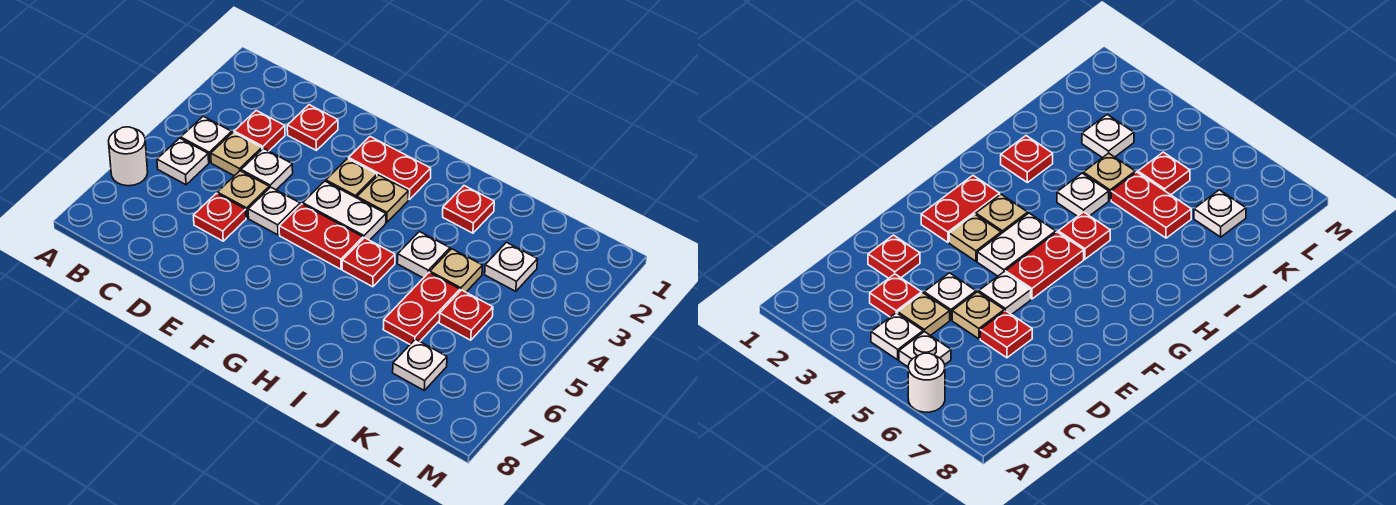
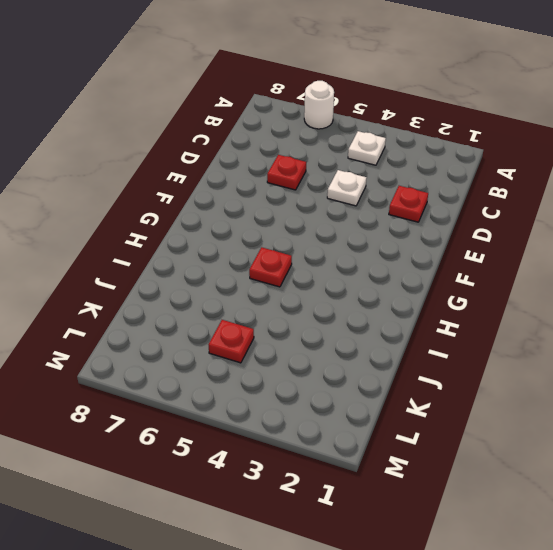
none -> white plate B5 level 1
none -> red plate C3 level 1
none -> tan plate C4 level 1

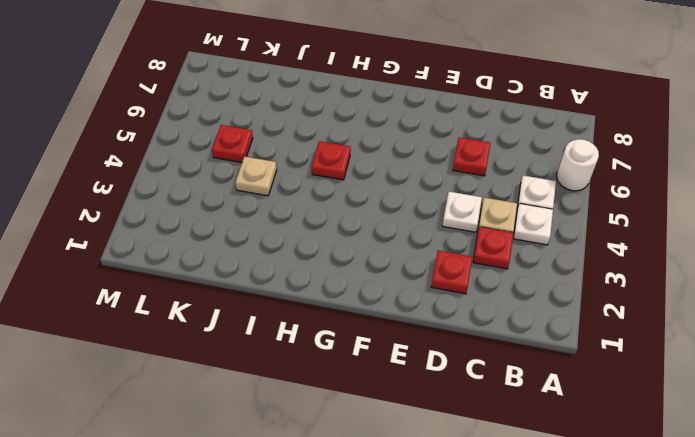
none -> tan plate D5 level 1
none -> white plate E5 level 1
none -> red plate F2:G2 level 1

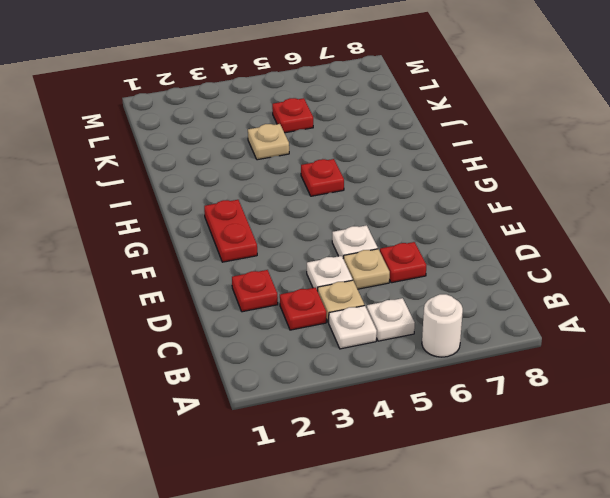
none -> tan plate F3 level 1
none -> white plate F4:G4 level 1
none -> red plate F5:G5 level 1

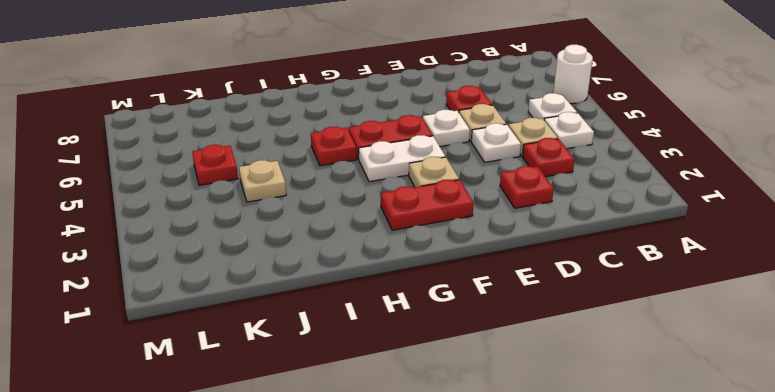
none -> tan plate G3 level 1
none -> red plate I2 level 1
none -> white plate I4 level 1

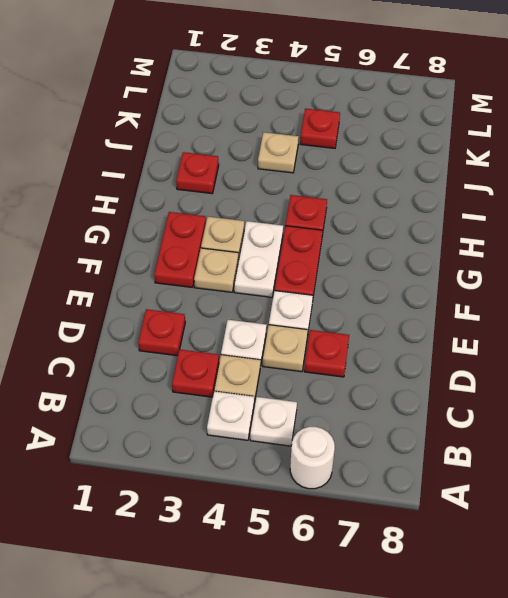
none -> white plate I4 level 1
none -> red plate J5:J6 level 1
none -> white plate K3 level 1

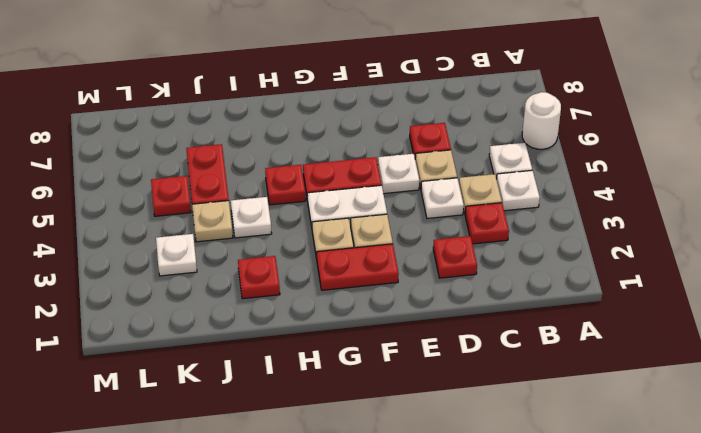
none -> white plate K7 level 1

